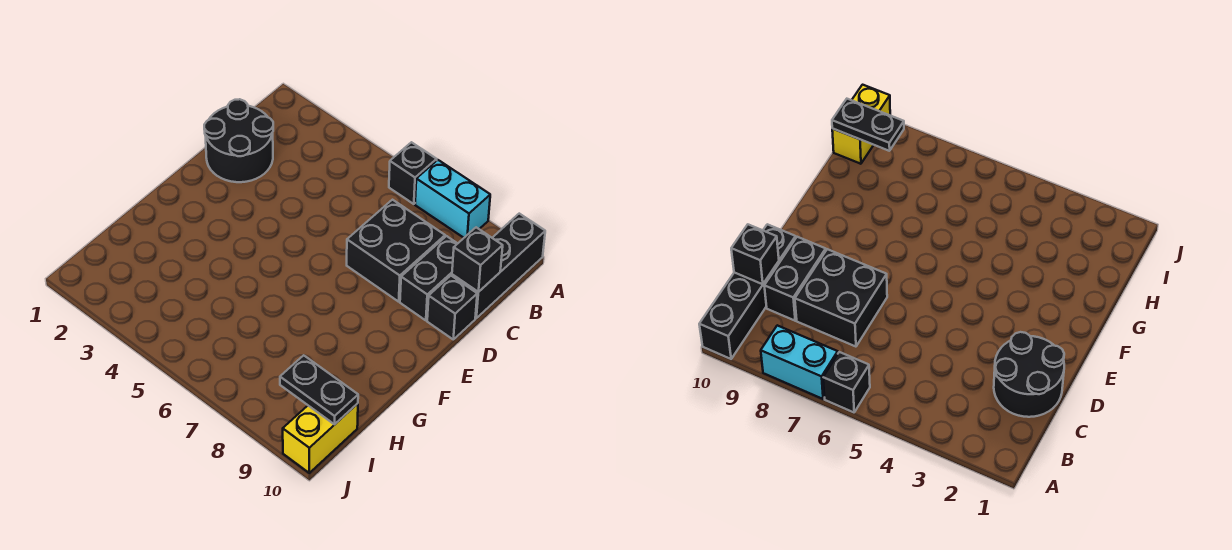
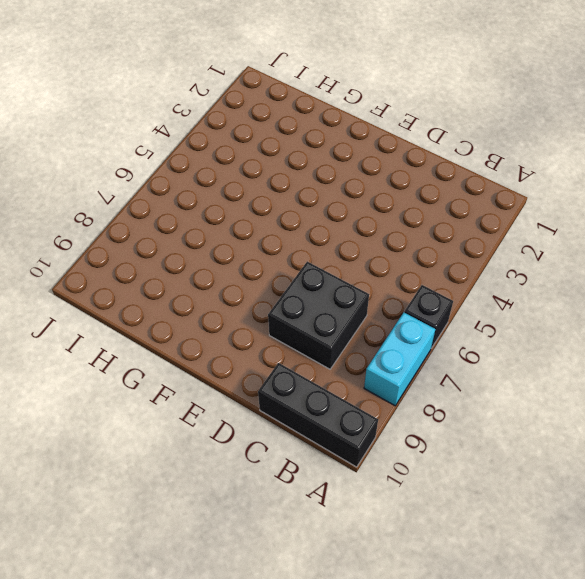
none -> black round brick C1:D2 level 1
none -> black brick C9:D9 level 1

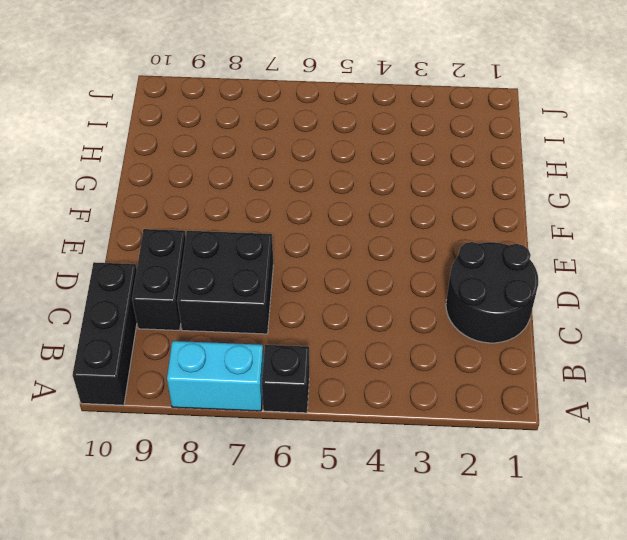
none -> black brick D10 level 1
none -> yellow brick I10:J10 level 1

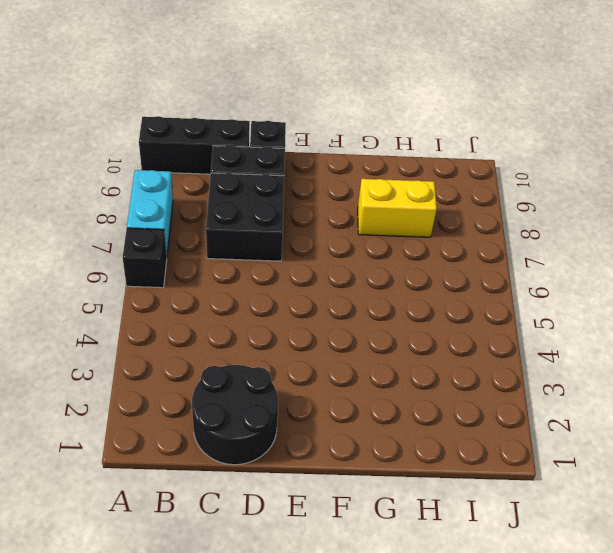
yellow brick G8:H8 level 1 -> yellow brick I10:J10 level 1
none -> black brick C10 level 2
none -> black plate I9:I10 level 2

